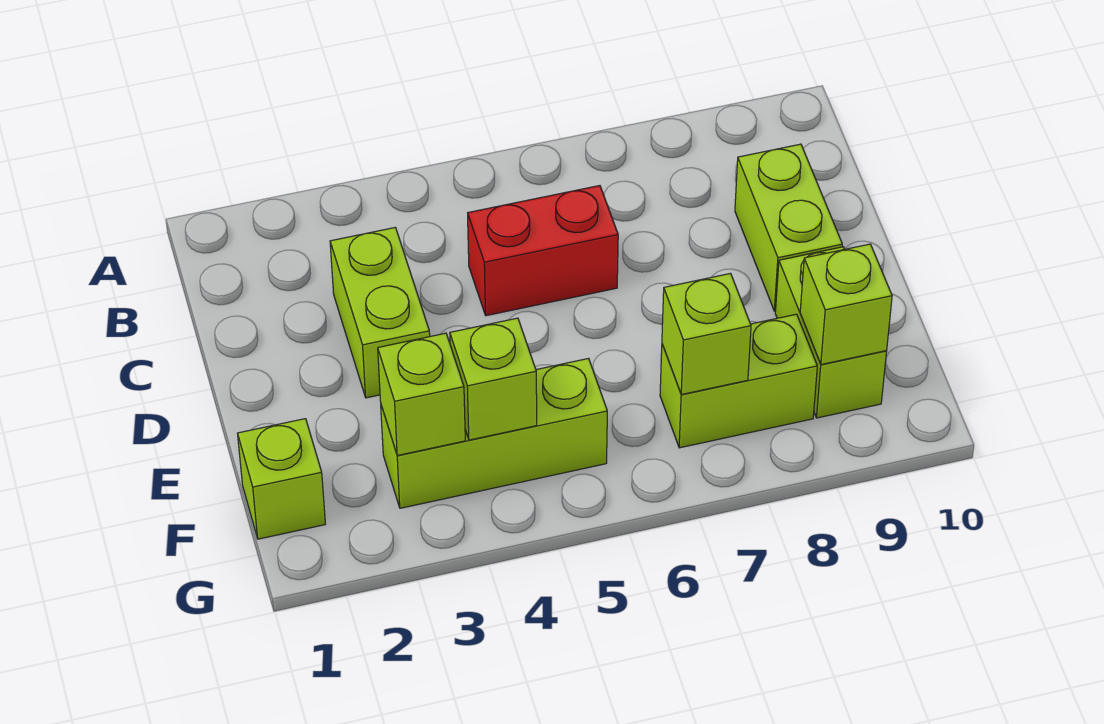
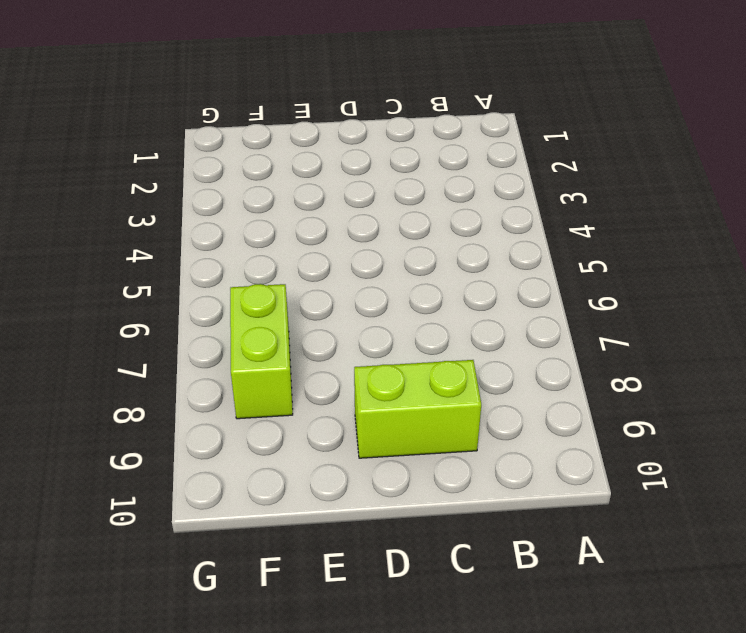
none -> lime brick C3:D3 level 1
none -> red brick C5:C6 level 1

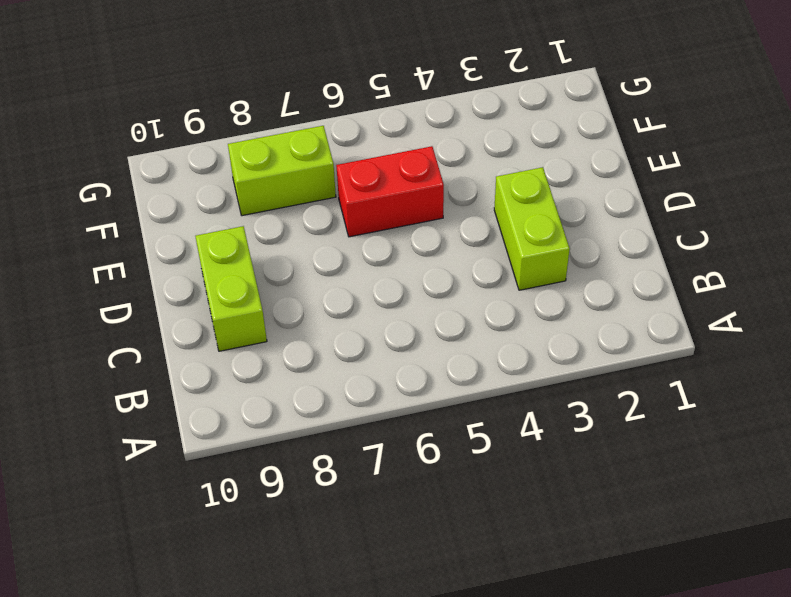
red brick E5:E6 level 1 -> red brick C5:C6 level 1
none -> lime brick E9:F9 level 1
none -> lime brick F1 level 1

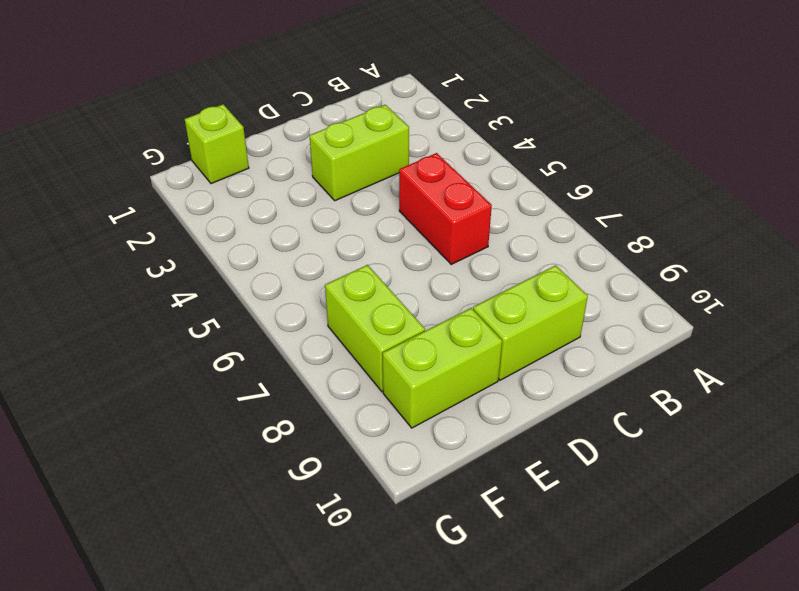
none -> lime brick F3:F5 level 1
none -> lime brick F3 level 2

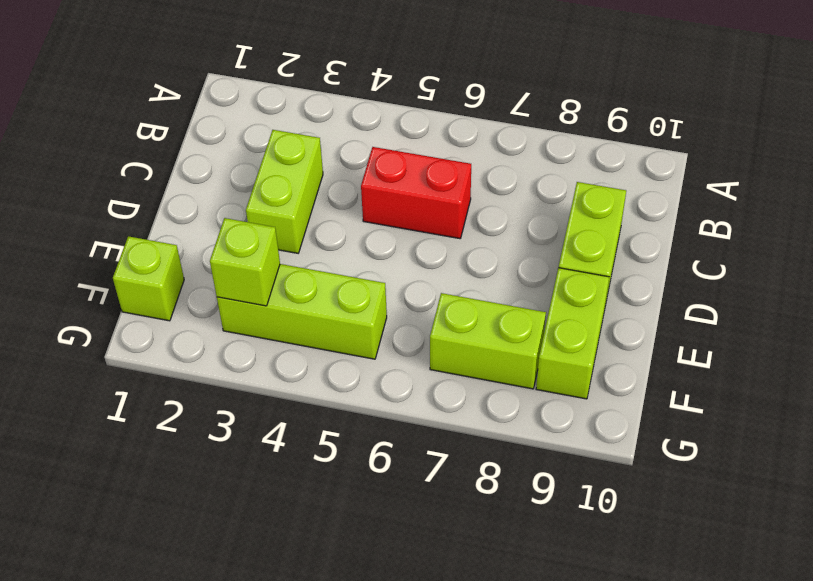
none -> lime brick F4 level 2
none -> lime brick F7 level 2

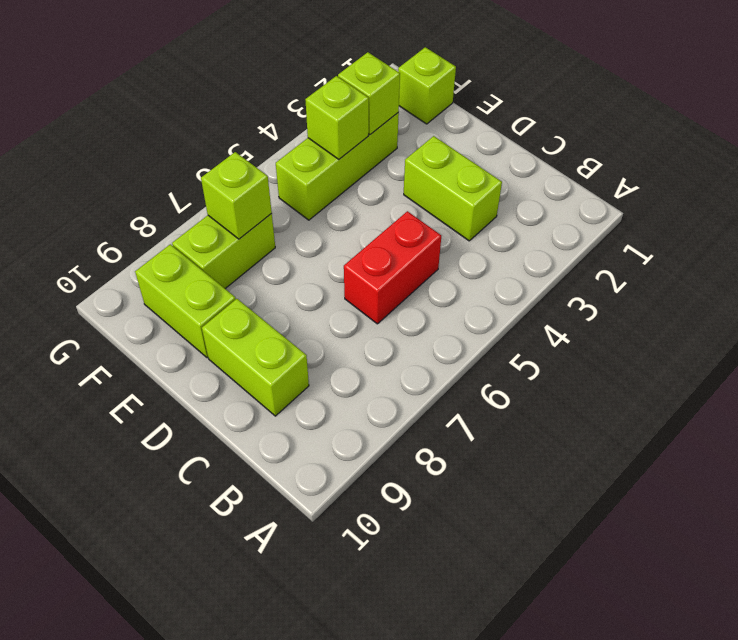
none -> lime brick F9 level 2

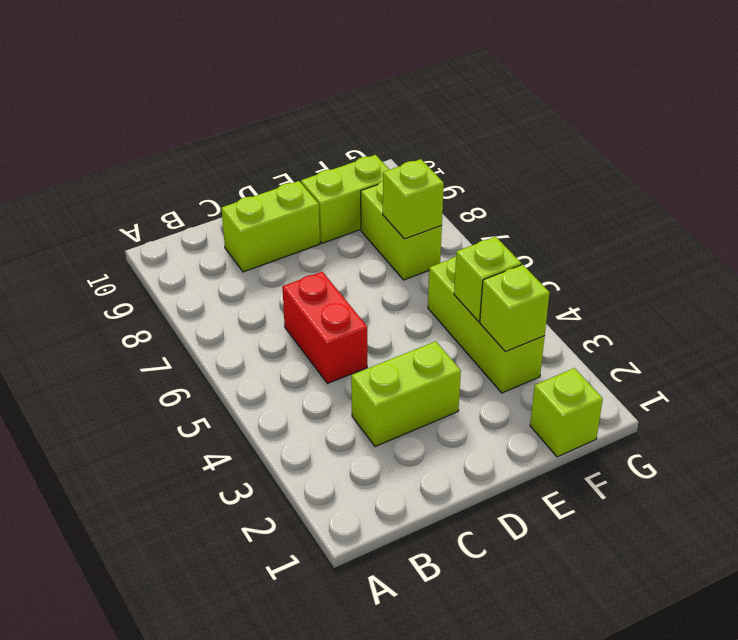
none -> lime brick F9 level 2

